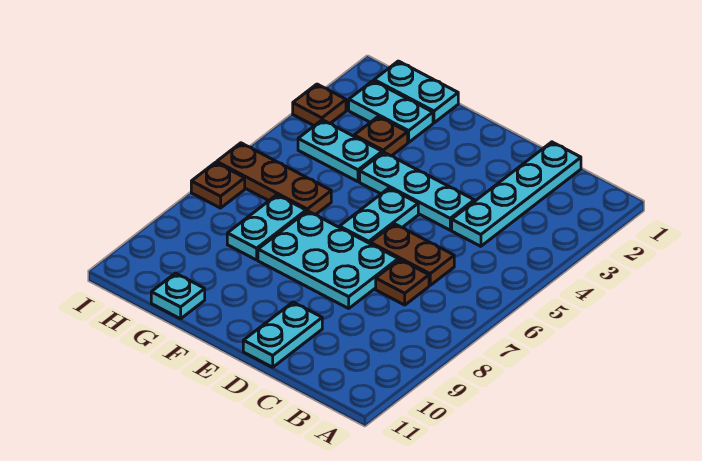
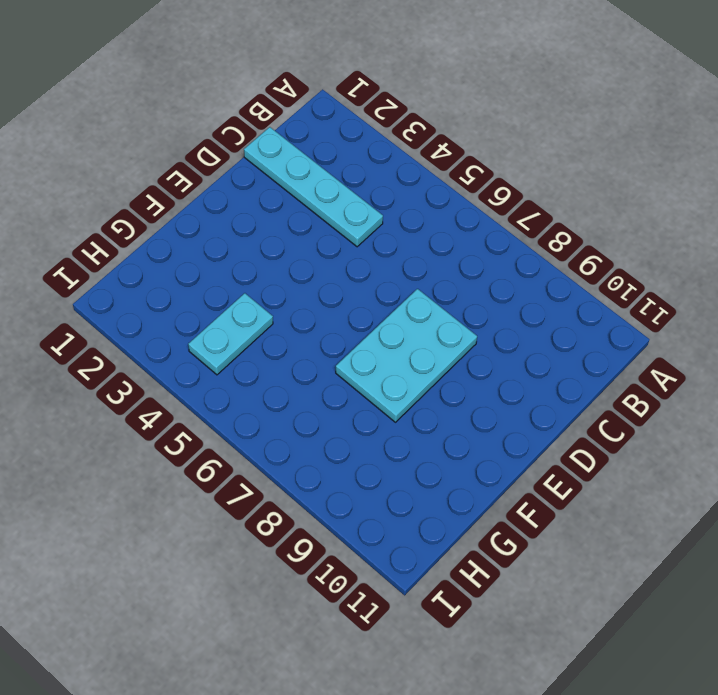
none -> brown plate C6:D6 level 1
none -> brown plate C7 level 1
none -> cyan plate D4:F4 level 1

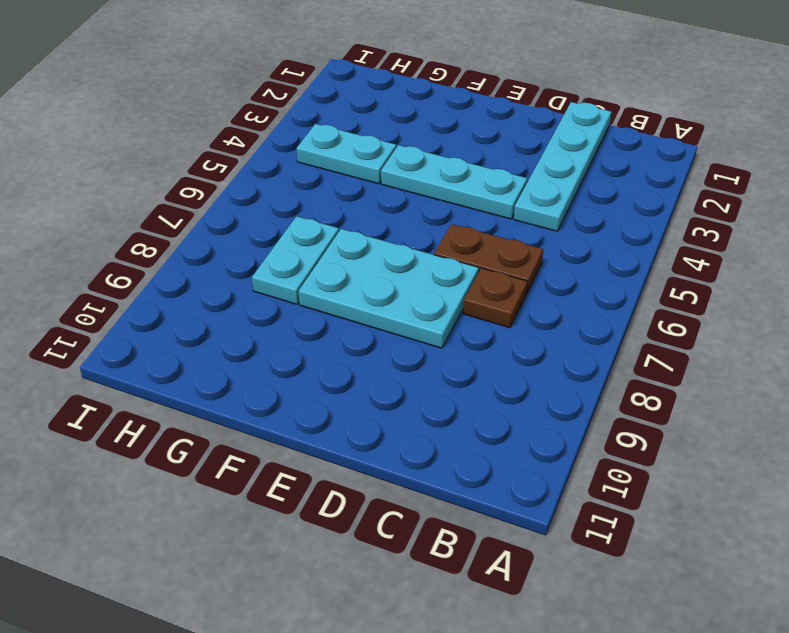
none -> cyan plate D10:D11 level 1
none -> cyan plate E5:E6 level 1
none -> cyan plate G1:H1 level 1

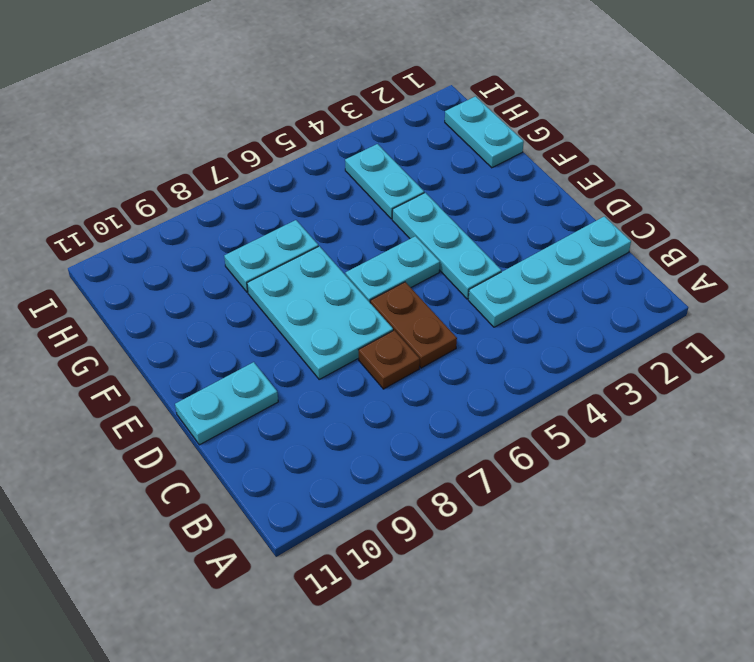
none -> cyan plate G2:H2 level 1
none -> brown plate G3 level 1
none -> brown plate G6:I6 level 1

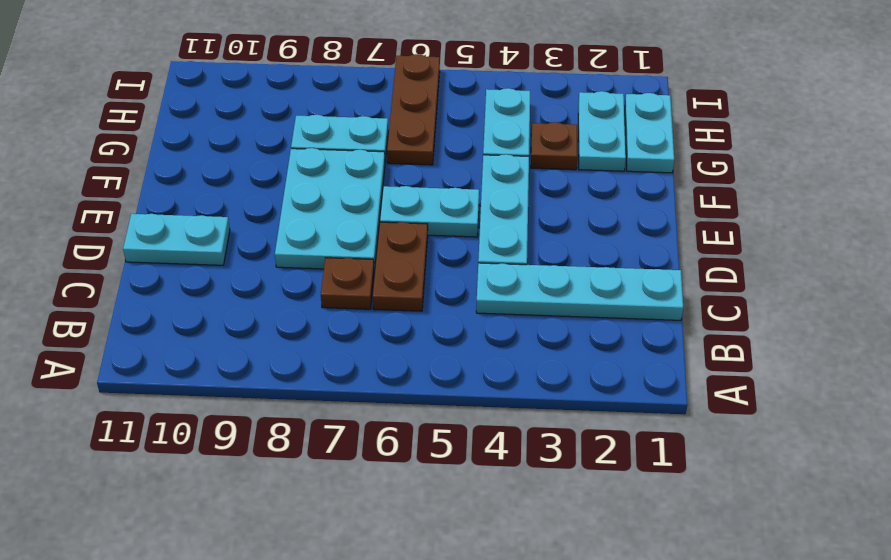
none -> cyan plate G11 level 1
none -> brown plate I3 level 1
none -> brown plate I7 level 1

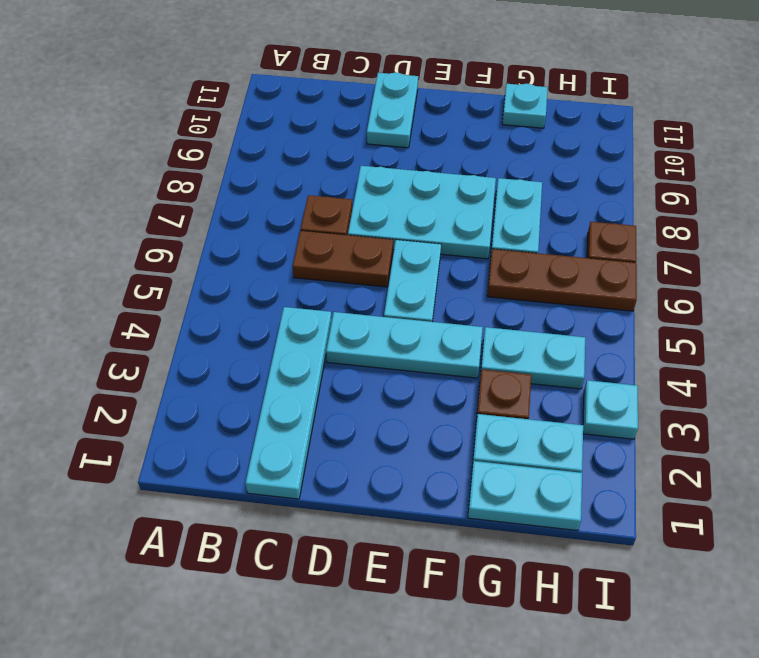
cyan plate I3 level 1 -> brown plate I3 level 1

